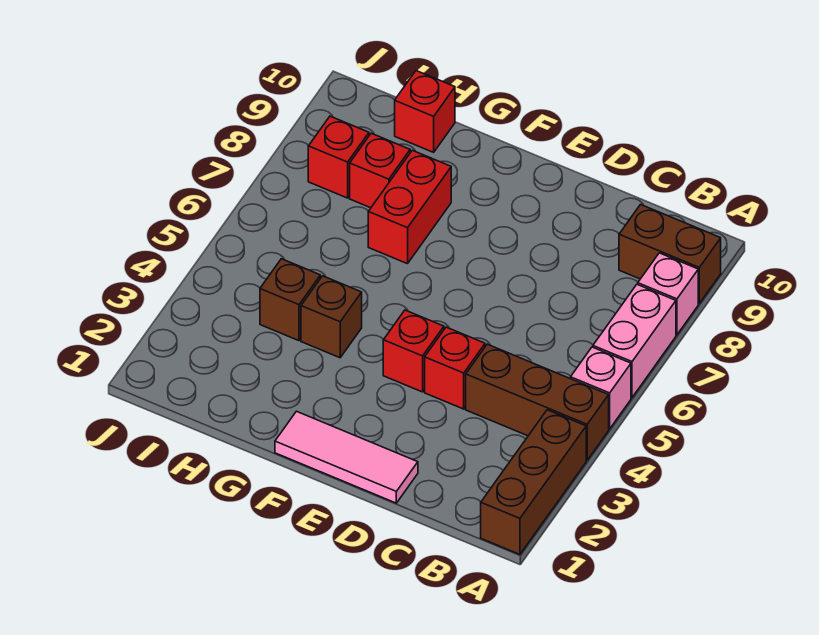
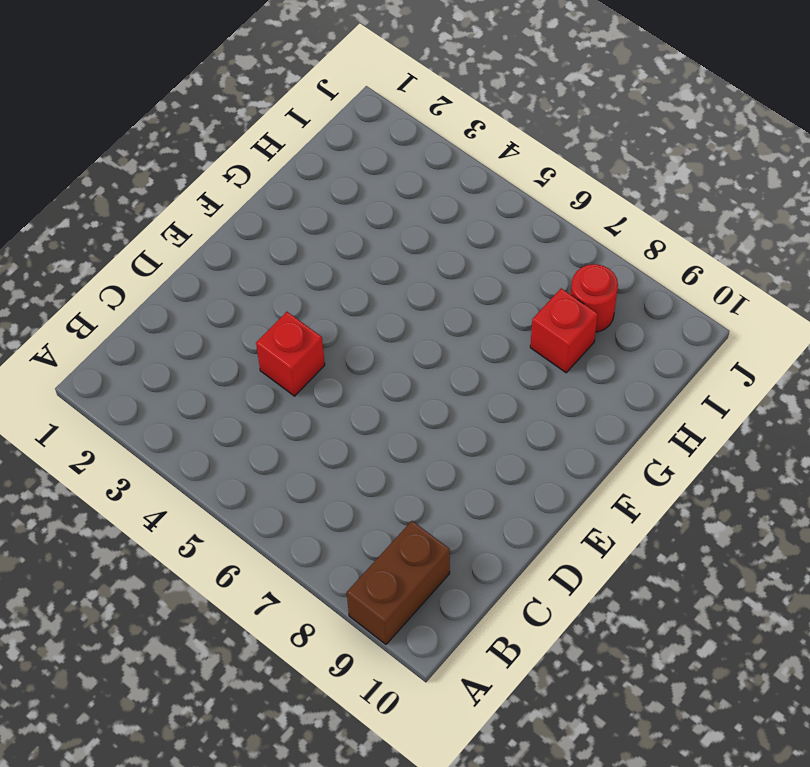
red round brick I8 level 1 -> red brick I8 level 1
none -> brown brick A1:A3 level 1
none -> brown brick A4:C4 level 1
none -> pink brick A5 level 1

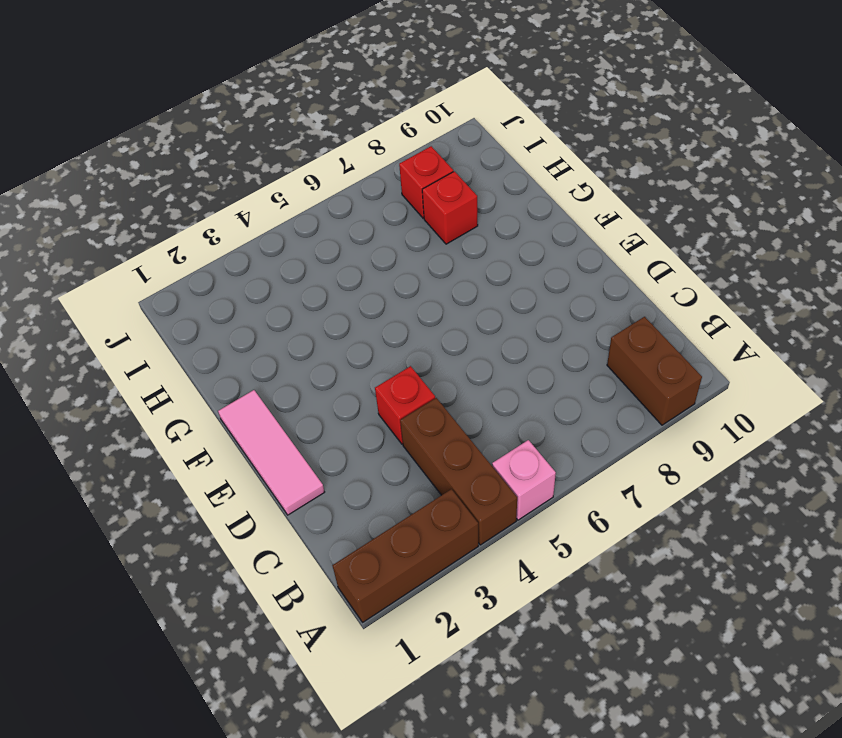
none -> pink brick A6:A7 level 1
none -> pink brick A8 level 1
none -> red brick E4 level 1

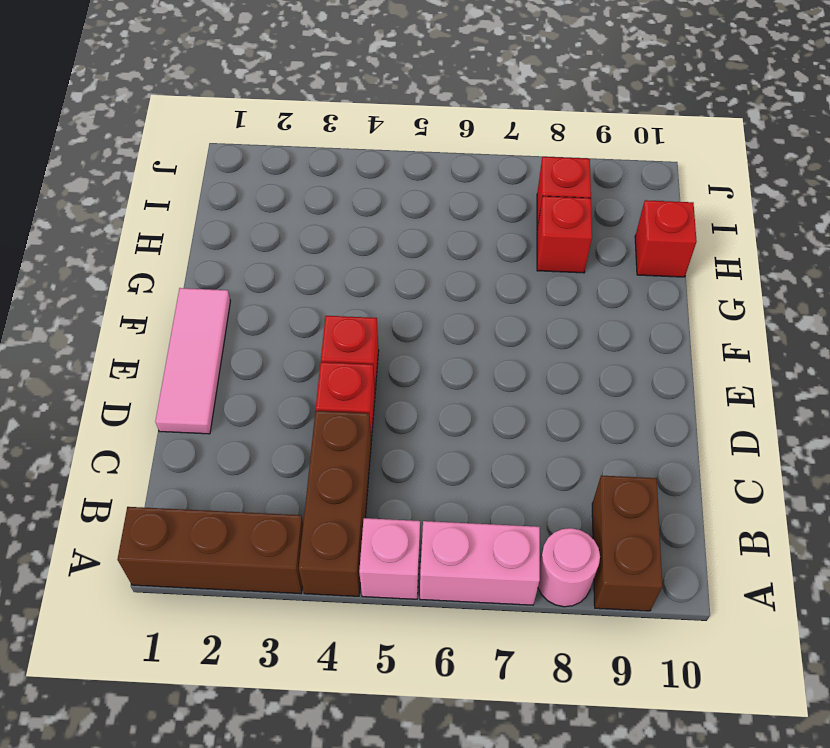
pink round brick A8 level 1 -> pink brick A8 level 1
none -> brown brick G4 level 1
none -> red brick G7:G8 level 1
none -> brown brick H4 level 1

